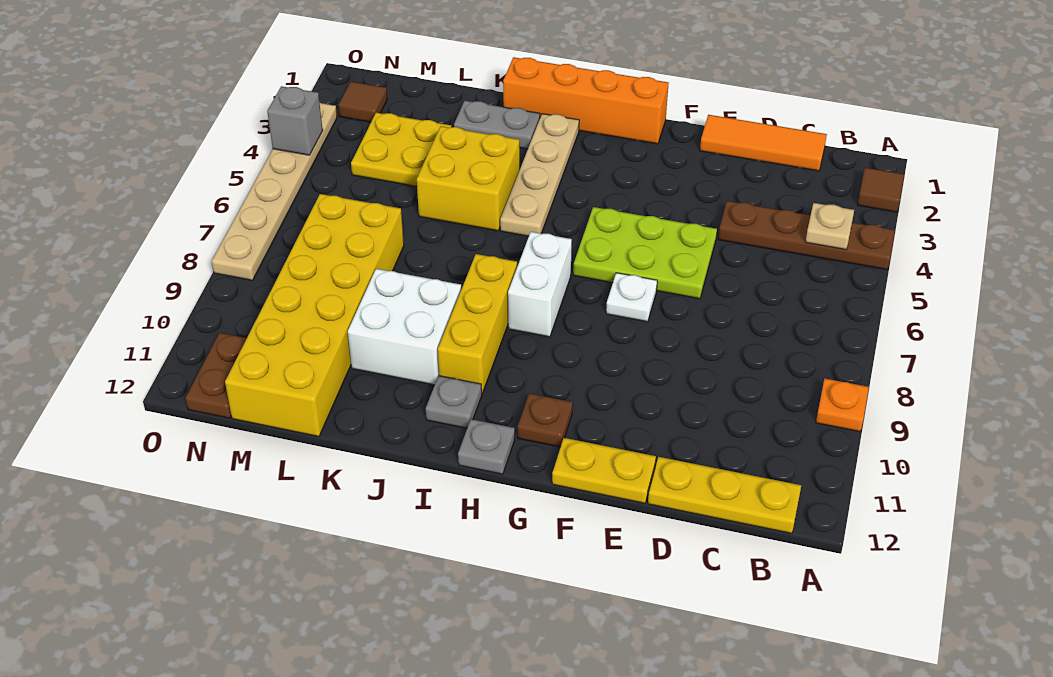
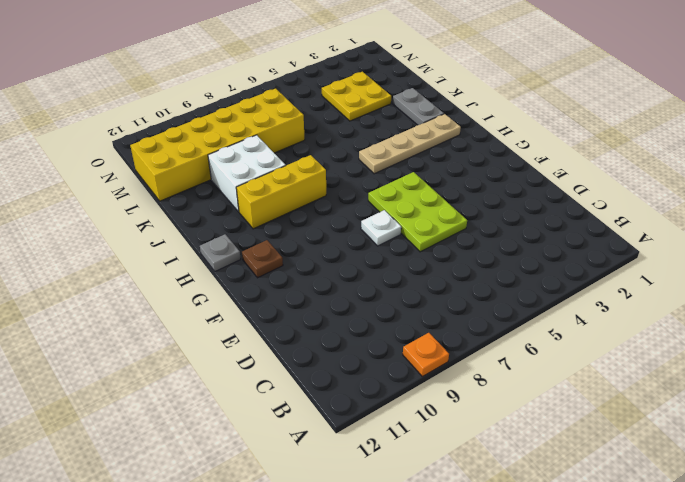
none -> brown tile A2 level 1
none -> brown plate A4:D4 level 1
none -> yellow plate B12:D12 level 1

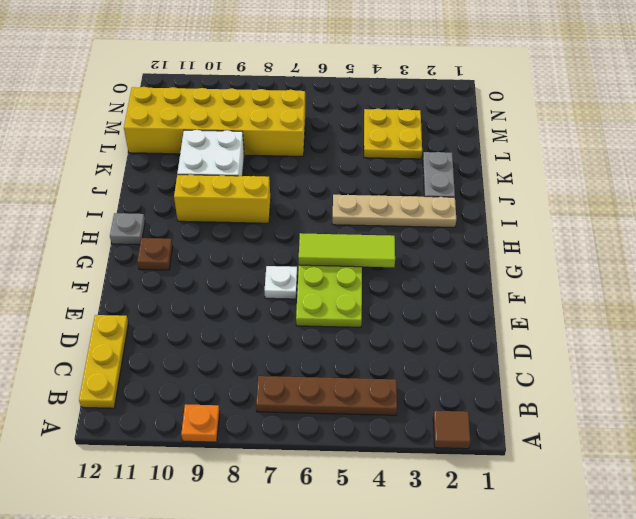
brown plate B4:B7 level 1 -> brown plate A4:D4 level 1
lime tile G4:G6 level 2 -> none
none -> orange tile C1:E1 level 1
none -> yellow plate E12:F12 level 1
none -> orange brick G1:J1 level 1

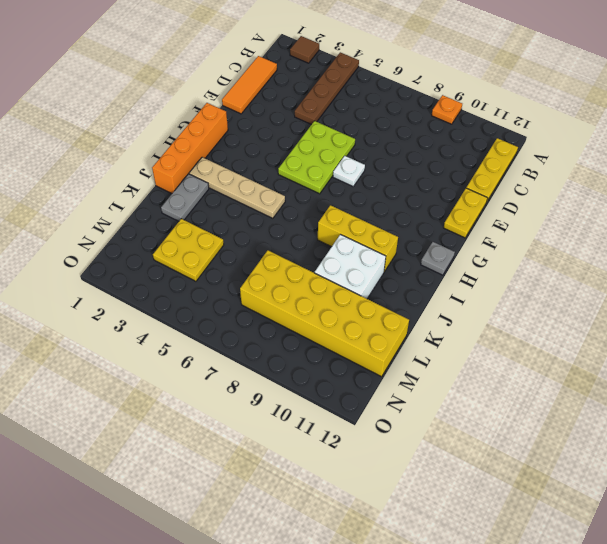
none -> brown plate G11 level 1
none -> white brick H7:H8 level 1
none -> grey plate I11 level 1

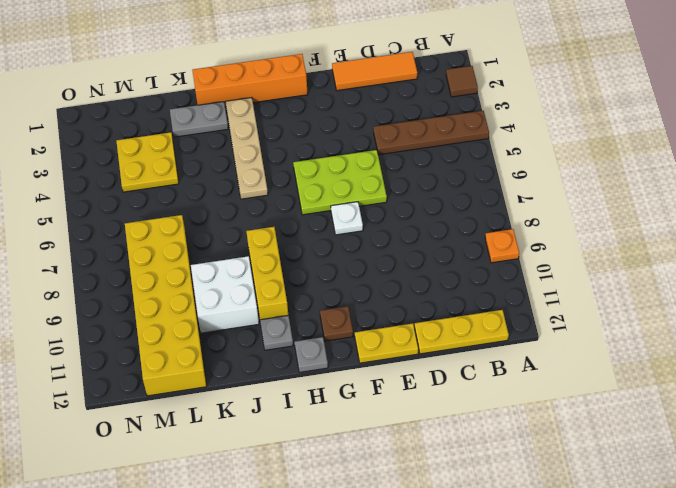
none -> white brick H7:H8 level 1
none -> yellow brick J4:K5 level 1
none -> brown tile N2 level 1

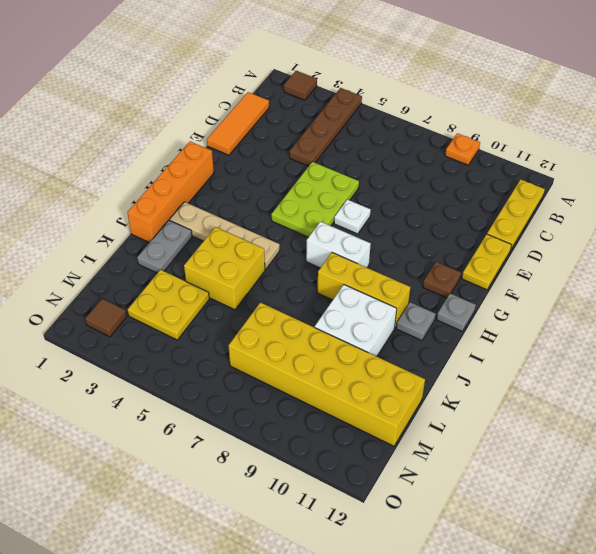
none -> brown plate N11:N12 level 1
none -> tan plate O3:O8 level 1
none -> tan plate B4 level 2

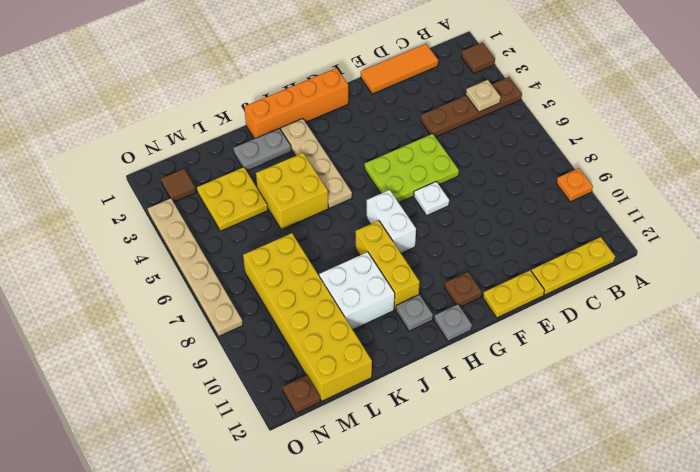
brown plate N12 level 1 -> brown plate N11:N12 level 1
none -> grey brick O4 level 2

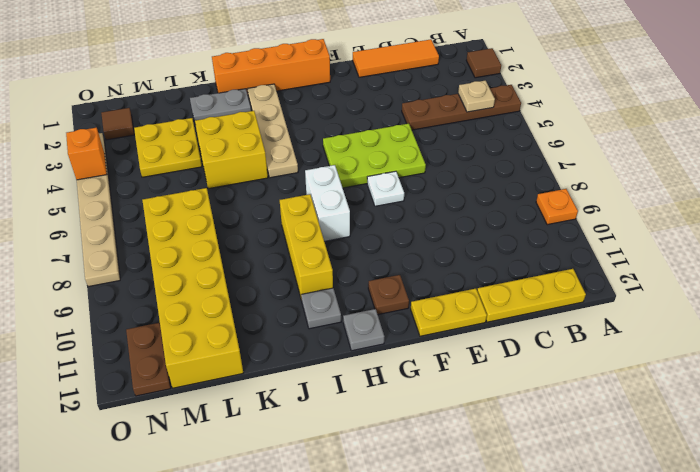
orange brick O4 level 2 -> grey brick O4 level 2
none -> white brick J9:K10 level 1

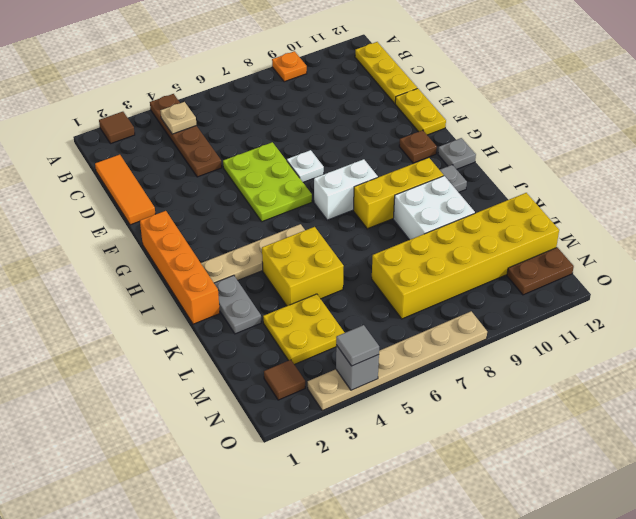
grey tile O4 level 3 -> none

